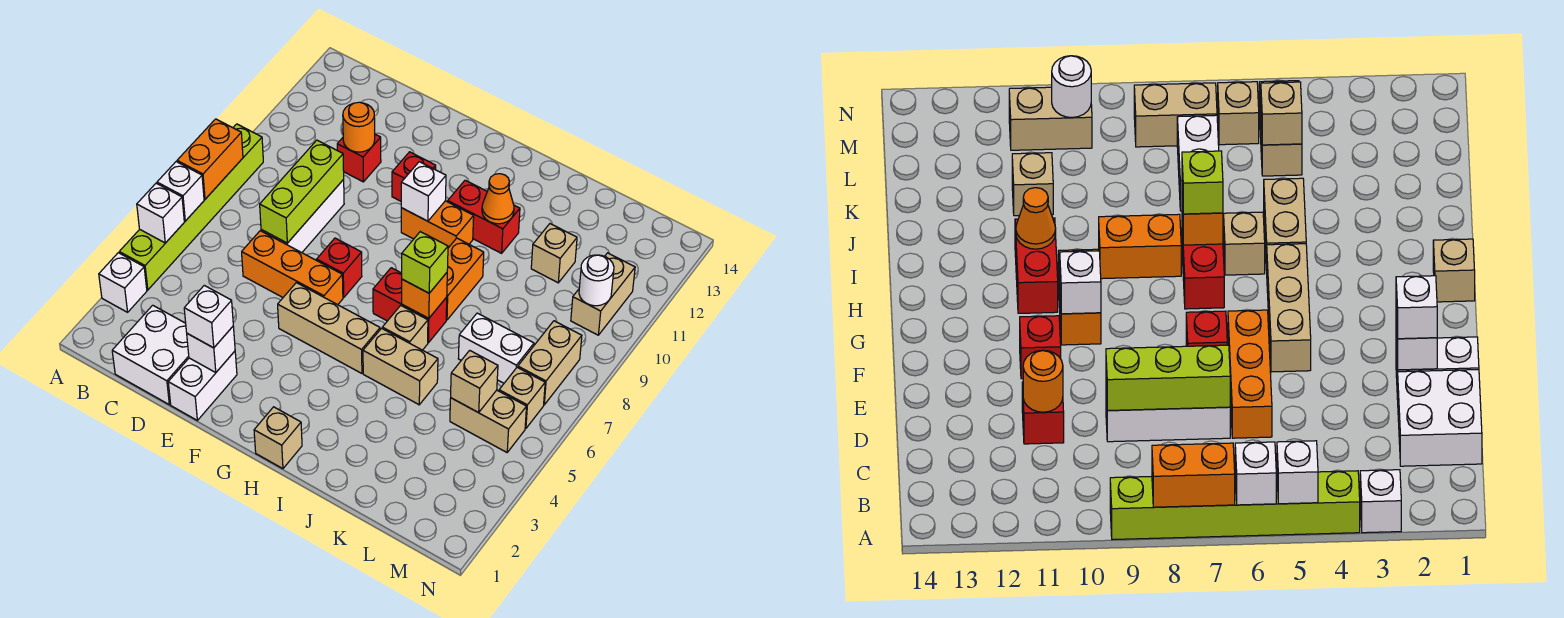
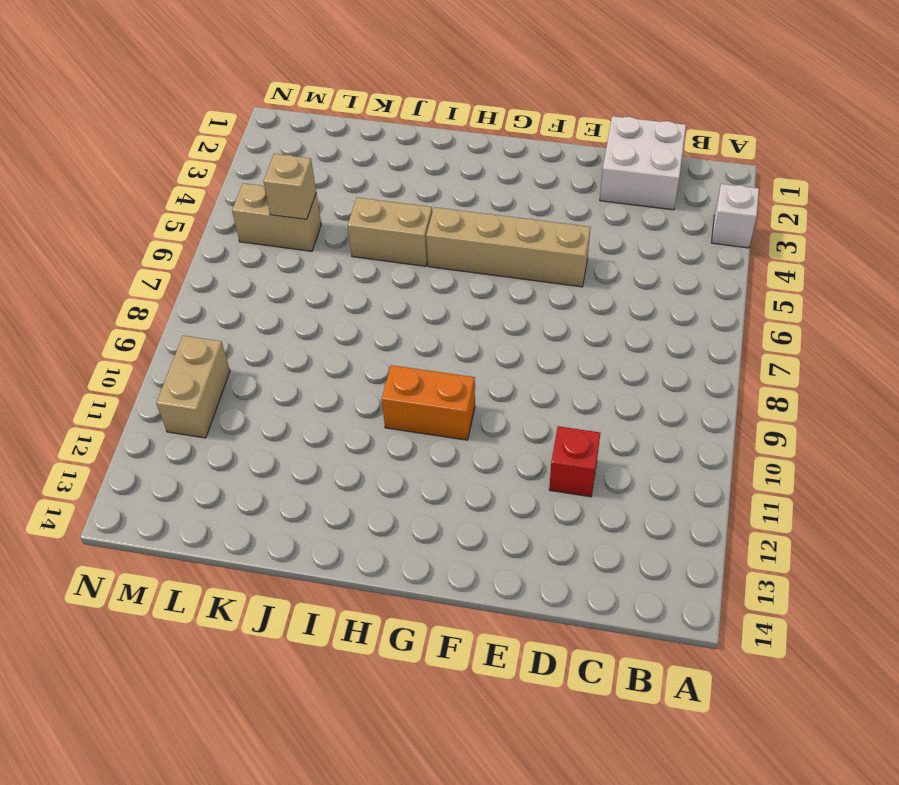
tan brick E5:H5 level 1 -> tan brick F5:H5 level 1
none -> lime brick A4:A9 level 1
none -> orange brick D6:F6 level 1
none -> white brick D7:D9 level 1
none -> white brick E1:E2 level 1

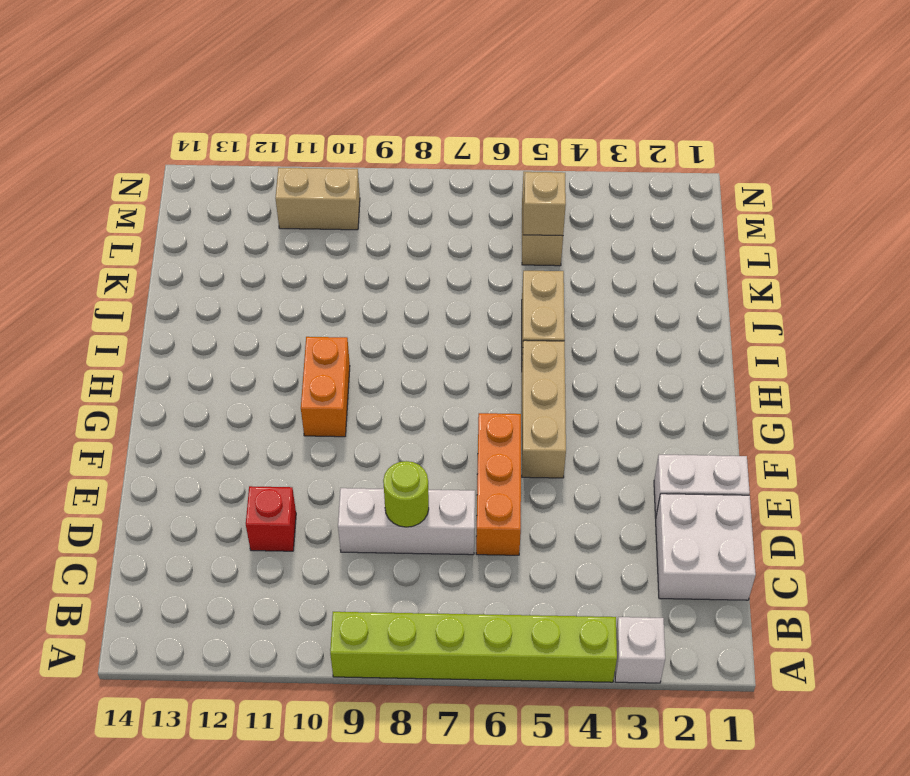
lime round brick D8 level 2 -> lime brick D7:D9 level 2
none -> red brick F7 level 1
none -> red brick F11 level 1
none -> tan brick H1 level 1
none -> red brick H7:I7 level 1

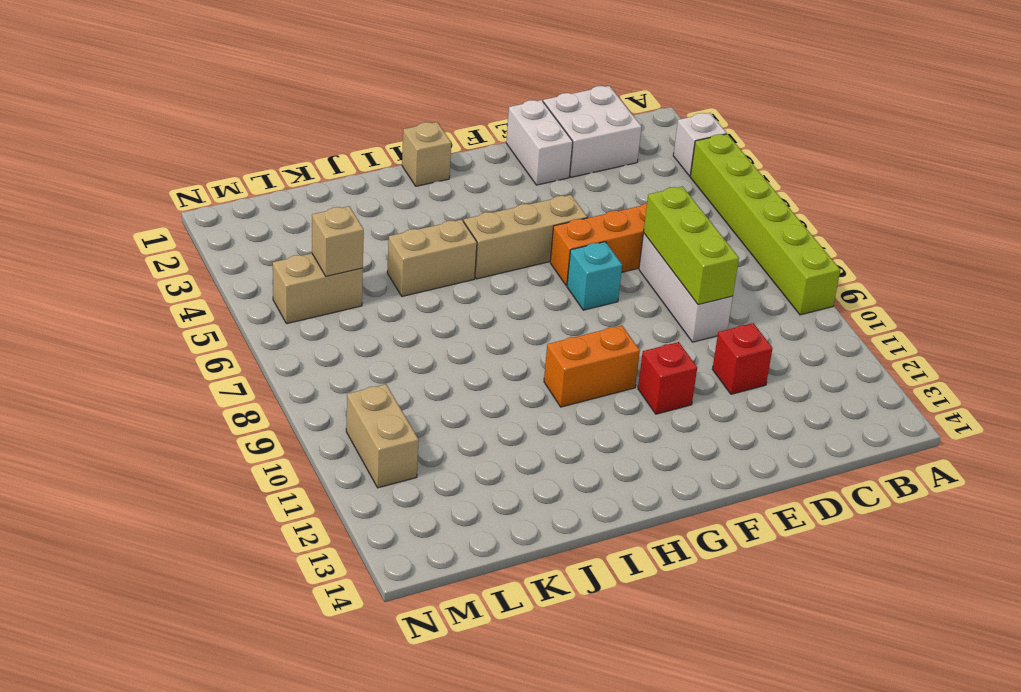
cyan brick F7 level 1 -> red brick F7 level 1
none -> red brick H7:I7 level 1
none -> red brick H11:I11 level 1
none -> tan brick I6 level 1
none -> orange brick I8:I9 level 1

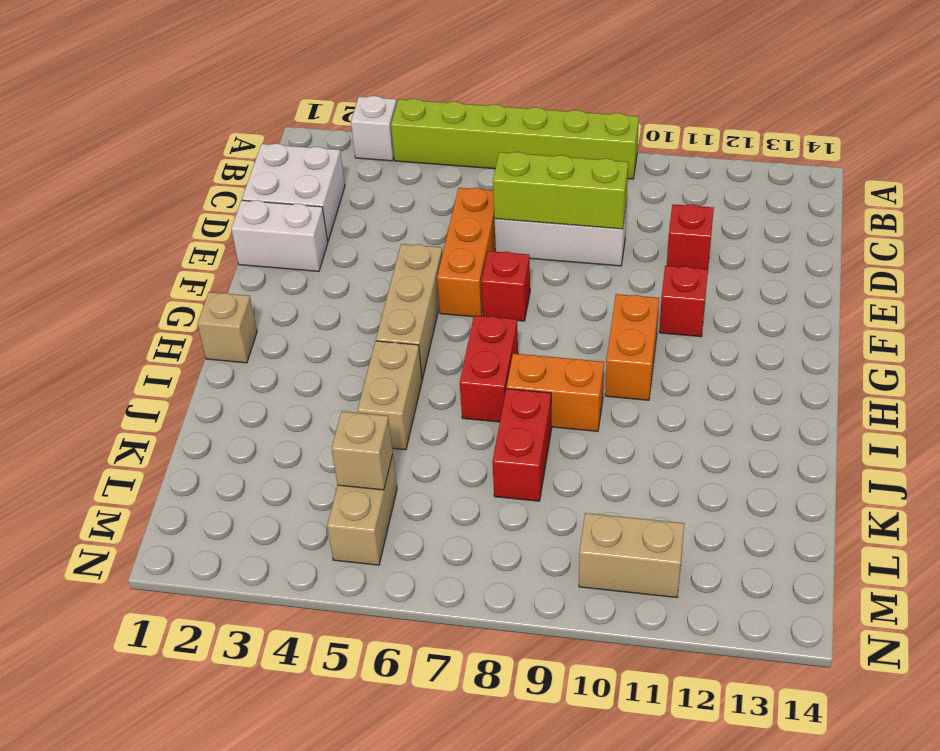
red brick J8:K8 level 1 -> red brick H11:I11 level 1
none -> tan brick I6 level 1
none -> white brick K7:L7 level 1
none -> tan brick K11 level 1
none -> tan brick M6 level 1

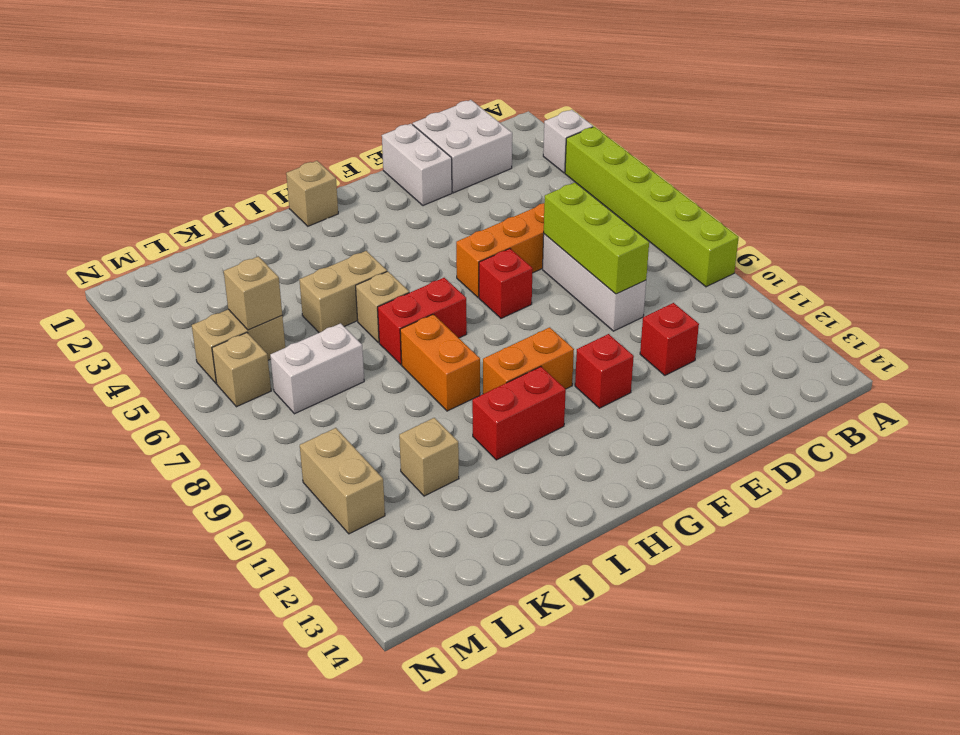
none -> tan brick F5:H5 level 1
none -> tan brick M7:M8 level 1
none -> white brick A5 level 2
none -> white brick A6 level 2

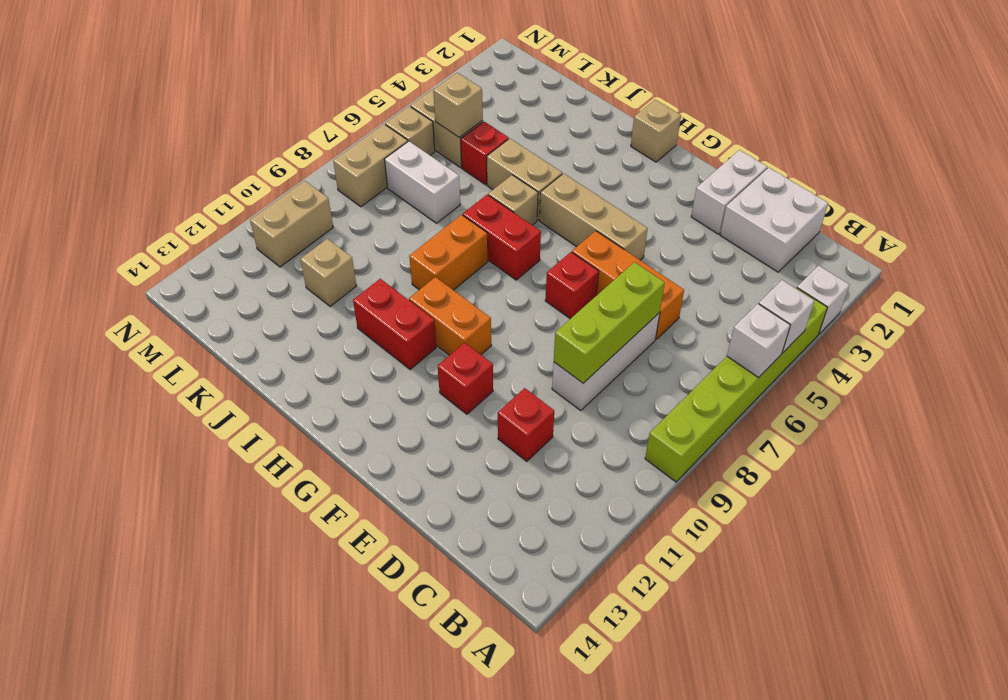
red brick K5 level 1 -> none
none -> orange brick A7:A8 level 2
none -> orange round brick D11 level 2
none -> white brick E2 level 2
none -> white brick G10 level 2

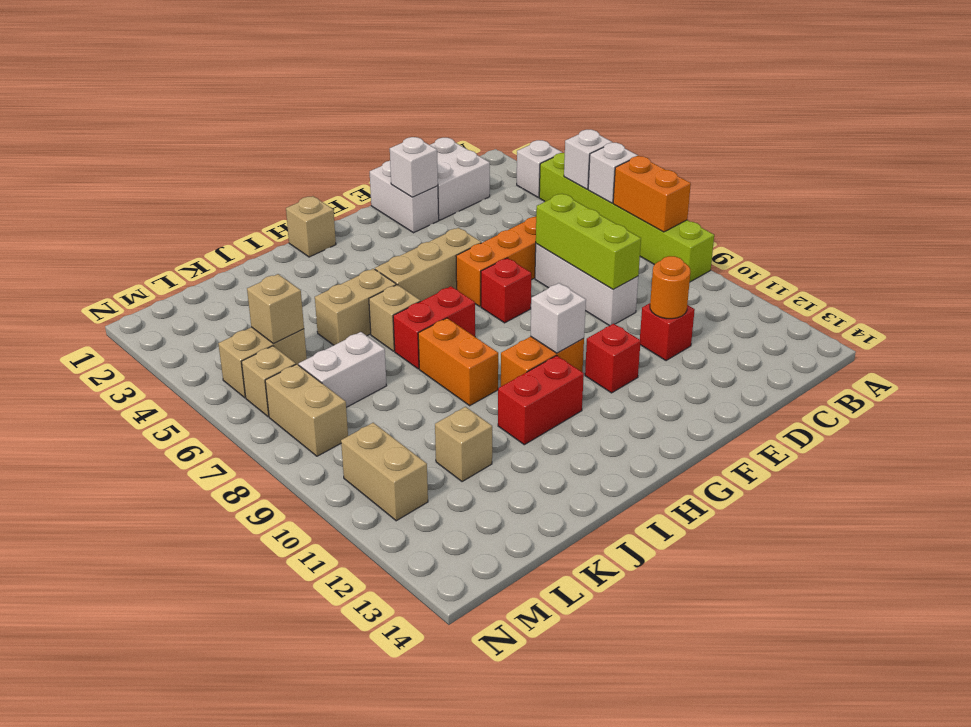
none -> orange brick I7 level 2
none -> orange cone I11 level 2
none -> white round brick M10 level 2
none -> white brick E2 level 3

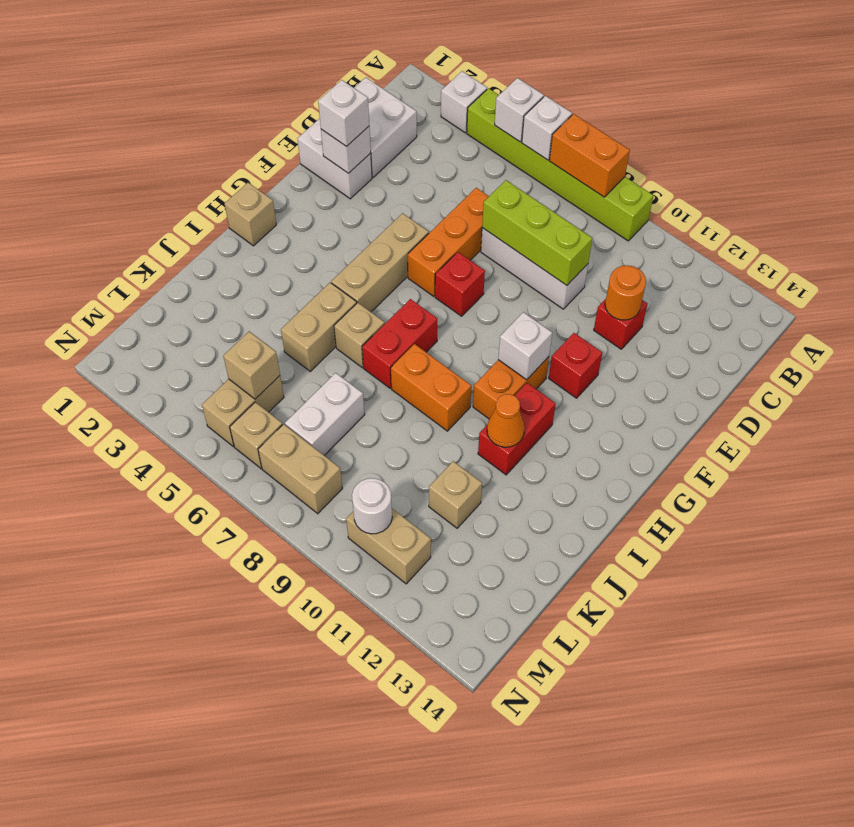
none -> orange brick I7 level 2
none -> lime brick I7 level 3

